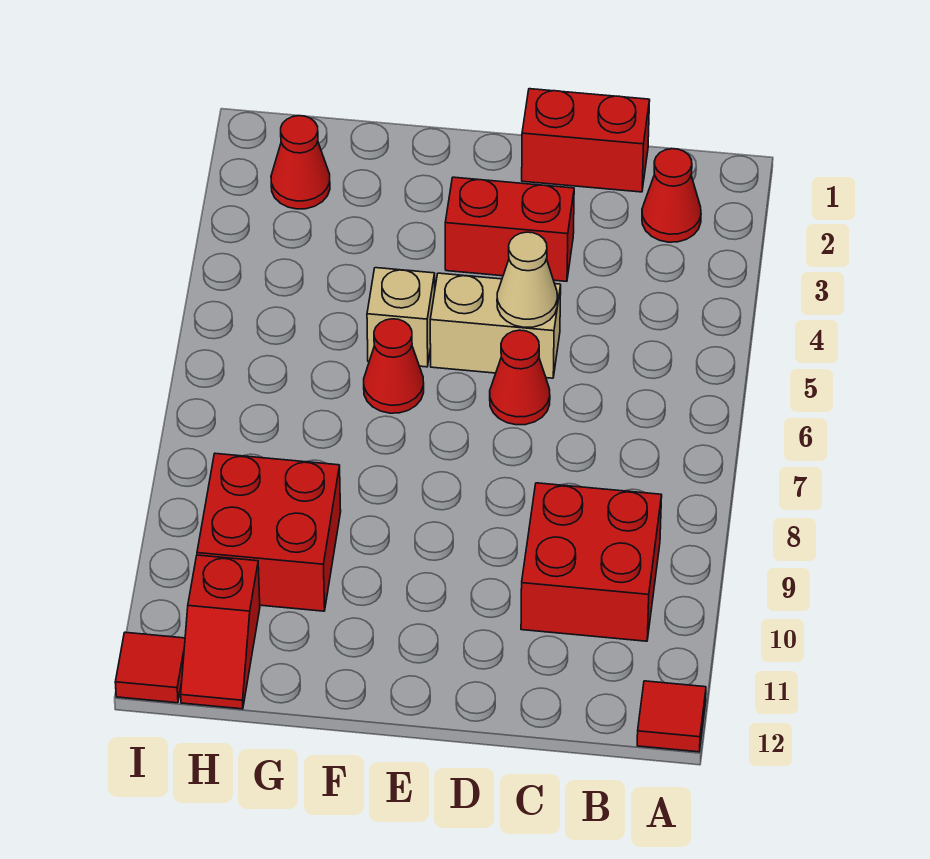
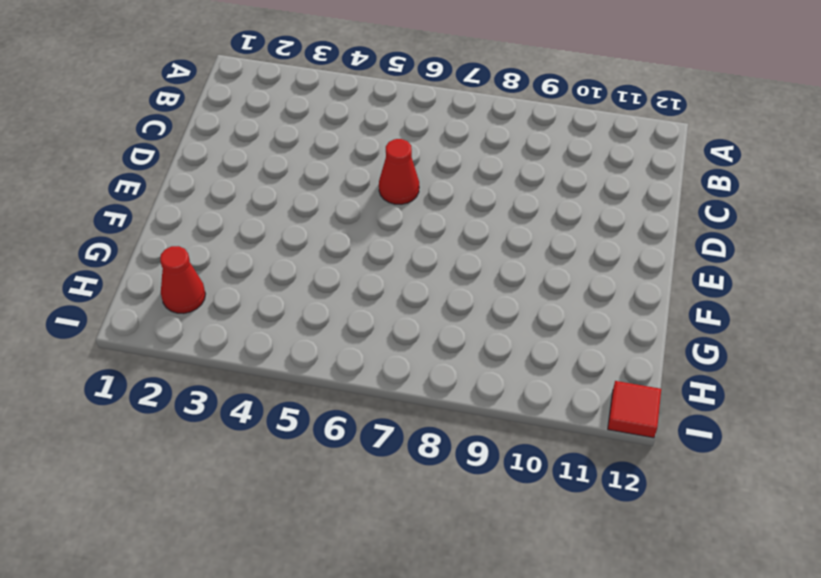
none -> red tile A12 level 1
none -> red cone B2 level 1
none -> red brick B9:C10 level 1

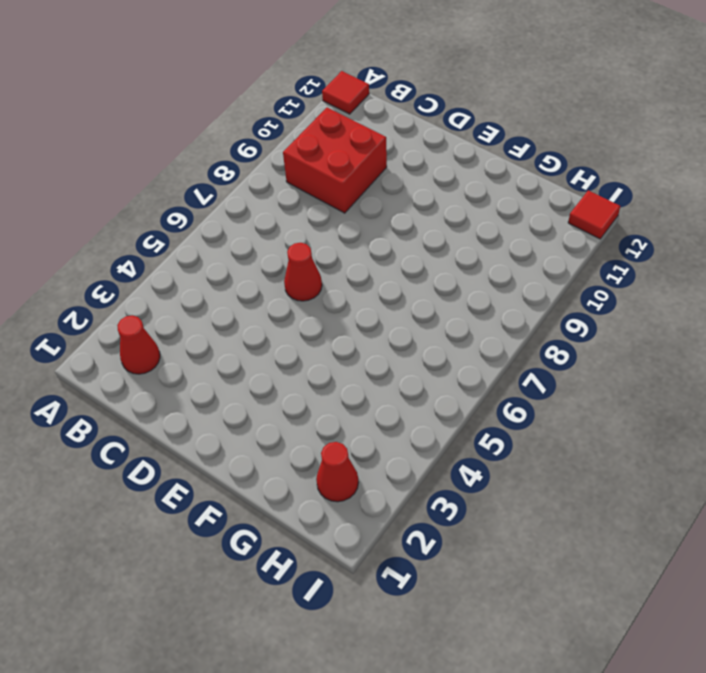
none -> red brick C1:D1 level 1
none -> red brick D3:E3 level 1
none -> tan brick D5:E5 level 1

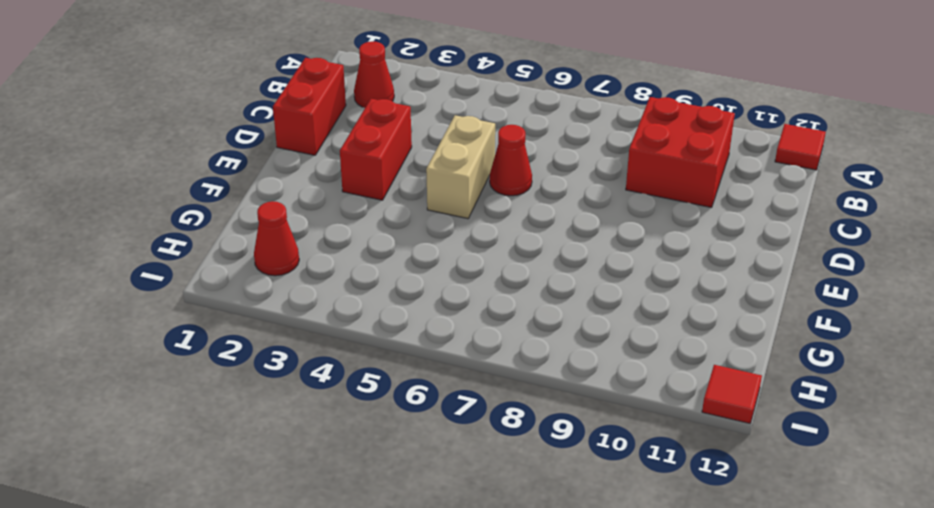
none -> tan brick F5 level 1
none -> red cone F6 level 1
none -> red brick G9:H10 level 1

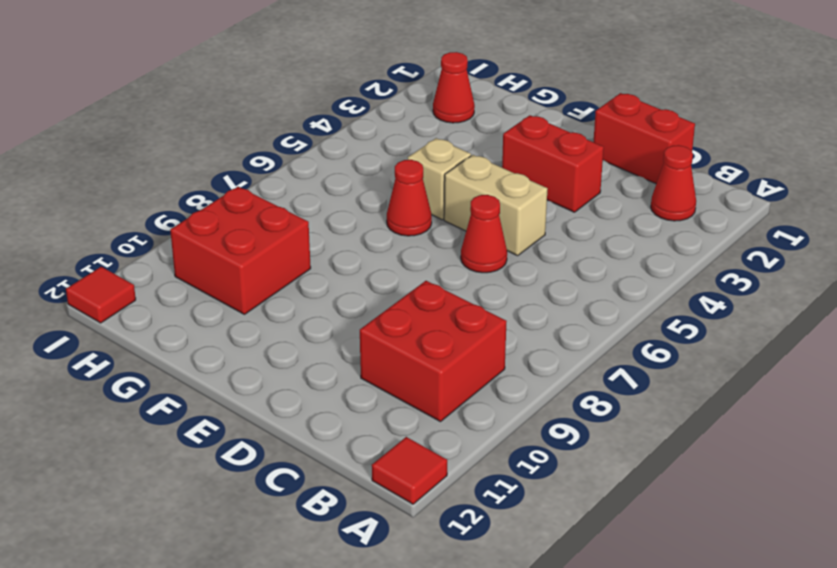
none -> red slope H11:H12 level 1 top 11
none -> tan cone D5 level 2

